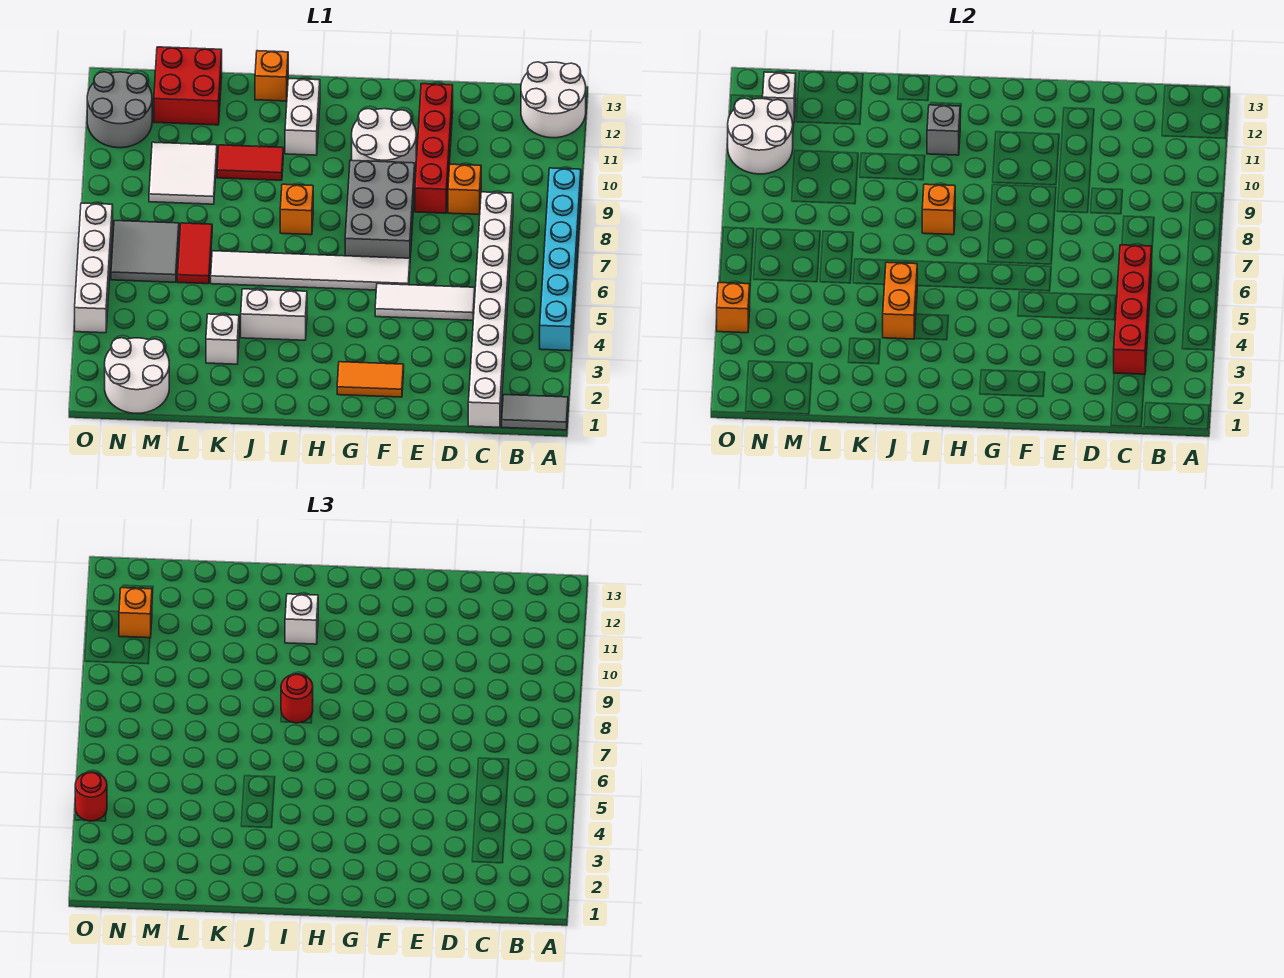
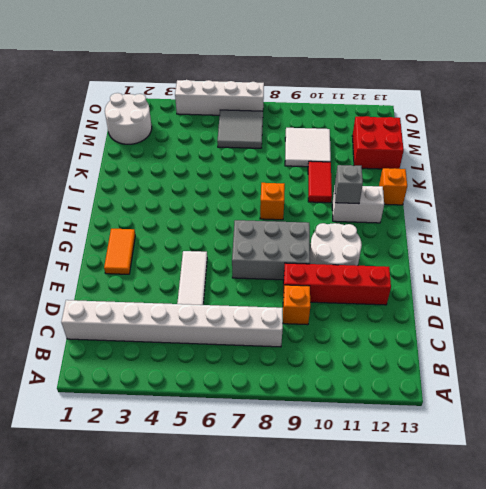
none -> grey tile A1:B1 level 1
none -> cyan brick A4:A9 level 1
none -> white round brick A12:B13 level 1
none -> white tile F6:K6 level 1

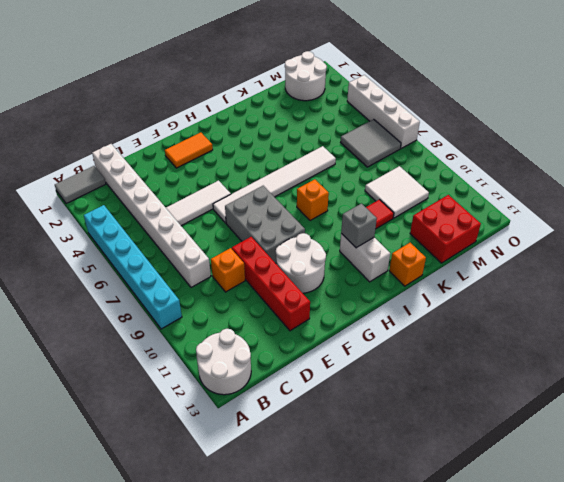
none -> white brick I4:J4 level 1
none -> white brick K3 level 1
none -> red tile L6:L7 level 1
none -> grey round brick N11:O12 level 1

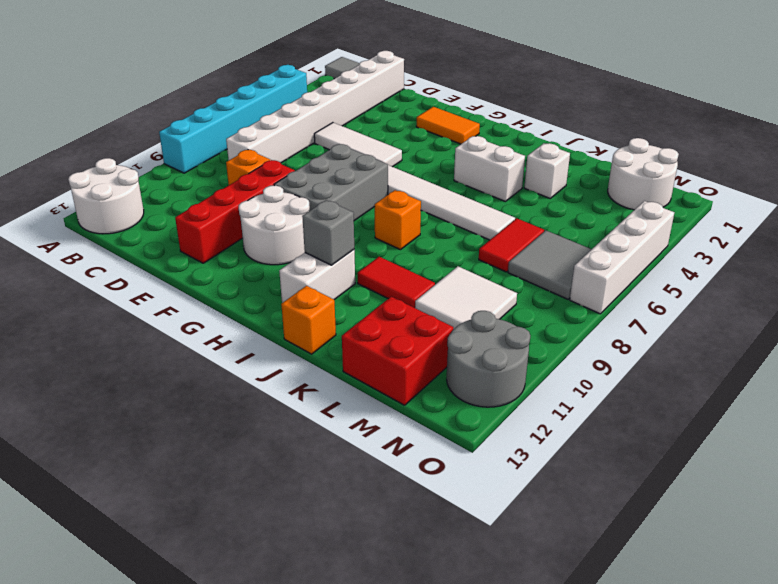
none -> red brick C3:C6 level 2
none -> orange brick I8 level 2
none -> orange brick J4:J5 level 2
none -> white round brick N10:O11 level 2

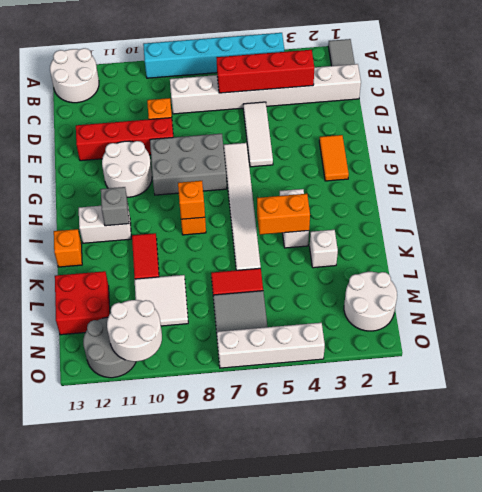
none -> white brick N12 level 2
none -> orange brick O4 level 2
none -> red round brick I8 level 3
none -> white brick I11 level 3

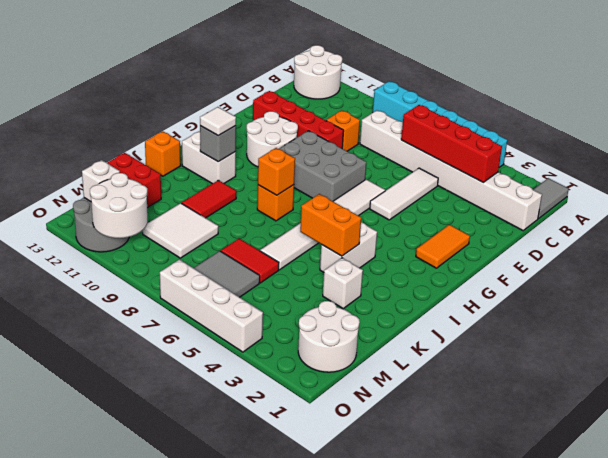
white tile I11 level 3 -> white brick I11 level 3
none -> orange brick O4 level 2
none -> red round brick I8 level 3
none -> orange brick N11 level 3
none -> red round brick O4 level 3

